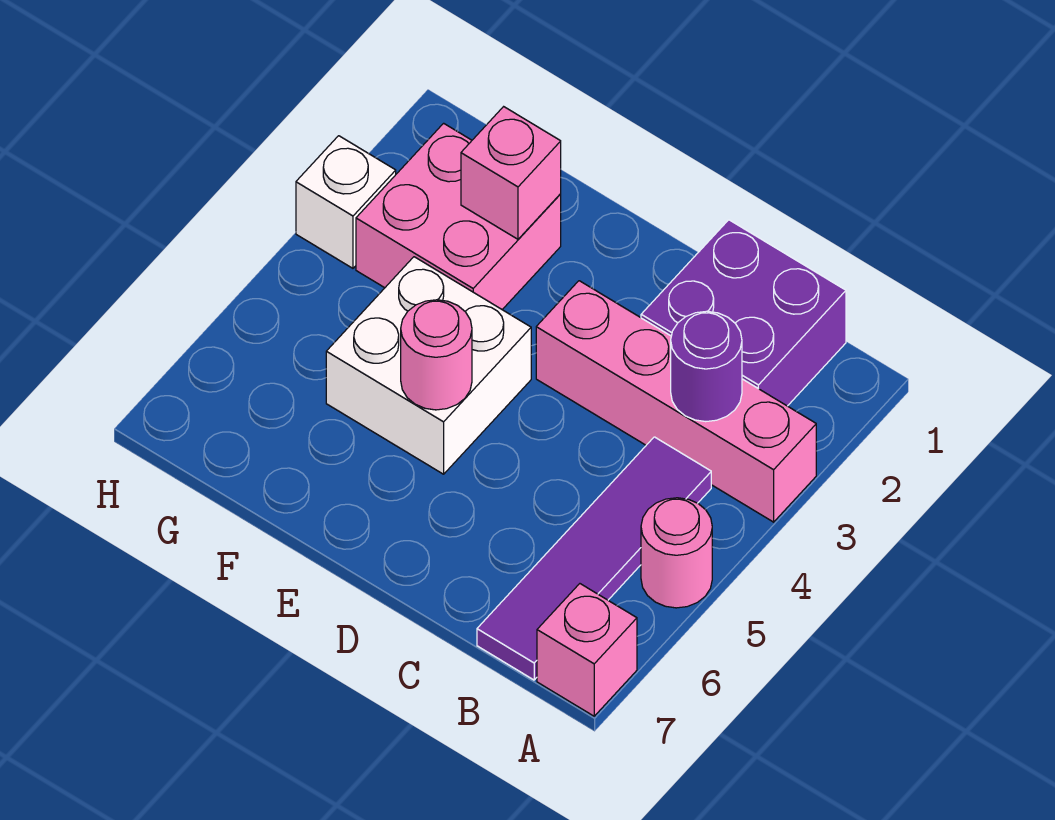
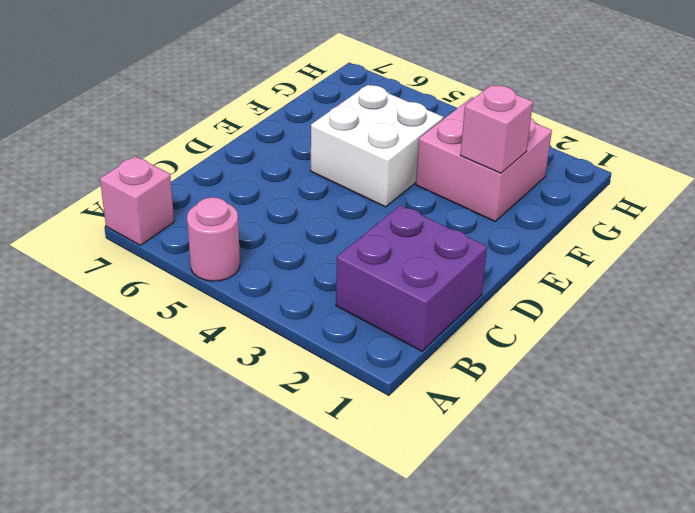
none -> pink brick A3:D3 level 1
none -> purple tile B4:B7 level 1

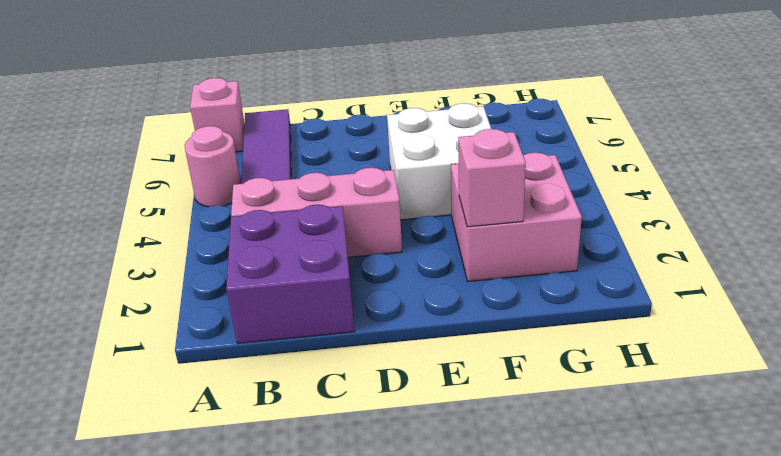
pink brick B3:D3 level 1 -> pink brick A3:D3 level 1
none -> white brick H3 level 1
none -> purple round brick B3 level 2

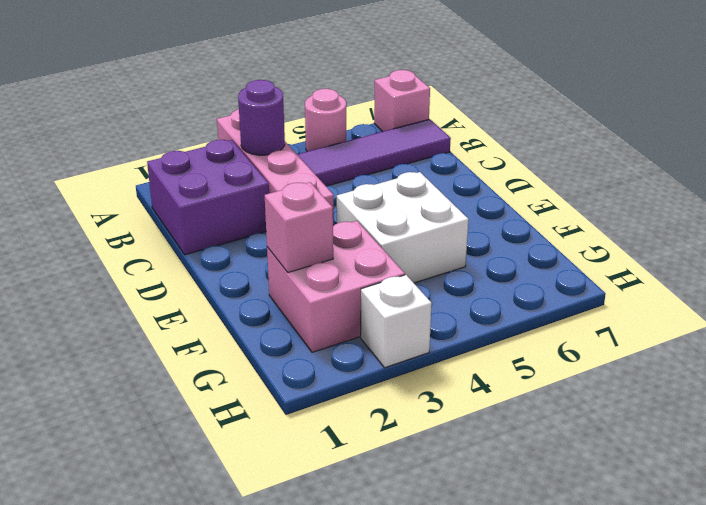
none -> pink round brick E5 level 2

